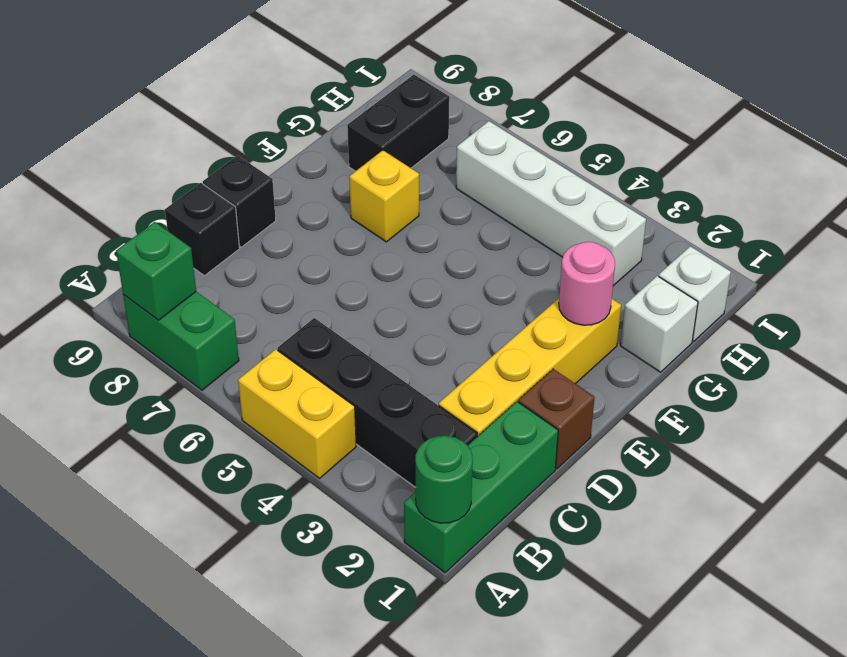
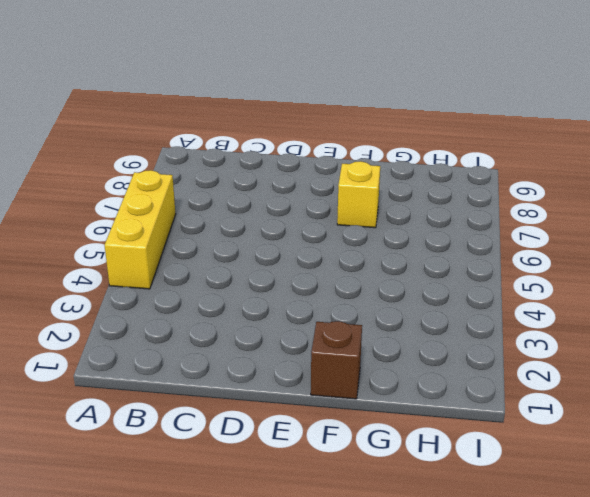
yellow brick A4:A6 level 1 -> yellow brick A4:A5 level 1
brown brick F1 level 1 -> brown brick D1 level 1
none -> green brick A1:C1 level 1
none -> green brick A7:A8 level 1
none -> black brick B2:B5 level 1

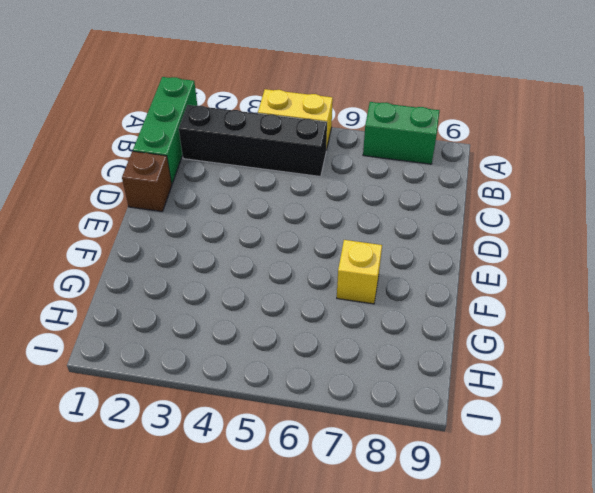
none -> yellow brick C2:F2 level 1
none -> black brick C9 level 1
none -> black brick D9 level 1

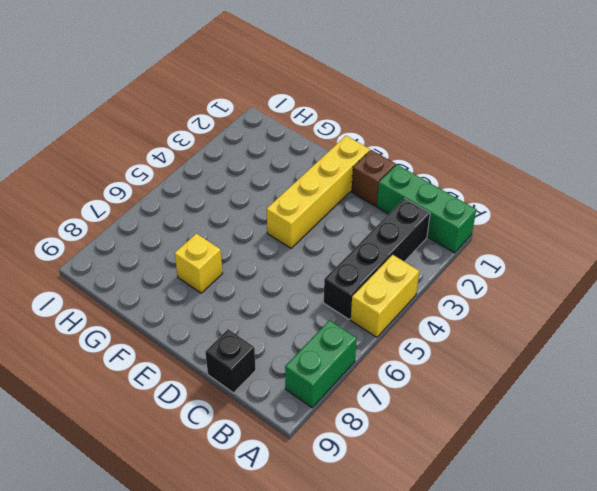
yellow brick E1:E4 level 1 -> yellow brick C2:F2 level 1
none -> black brick D9 level 1
none -> white brick G1 level 1
none -> black brick G8:H8 level 1

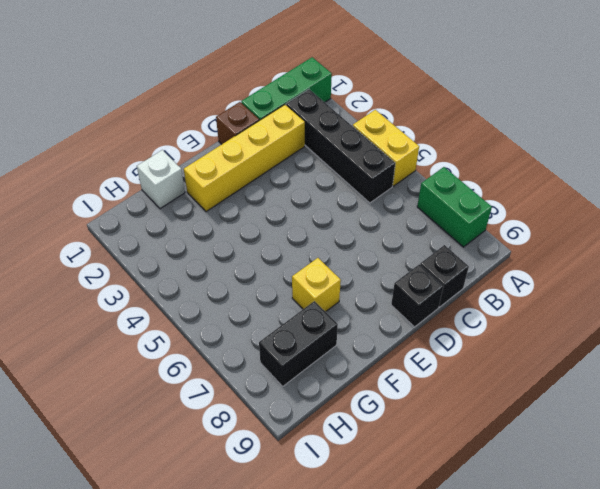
none -> white brick H1 level 1
none -> white brick H3:H6 level 1
none -> green round brick A1 level 2

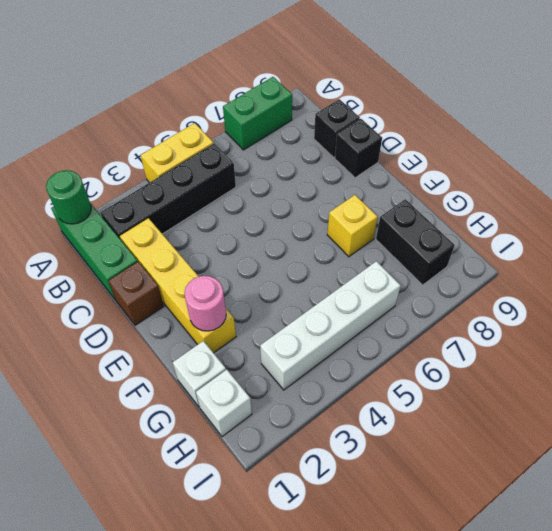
none -> green brick A8 level 2

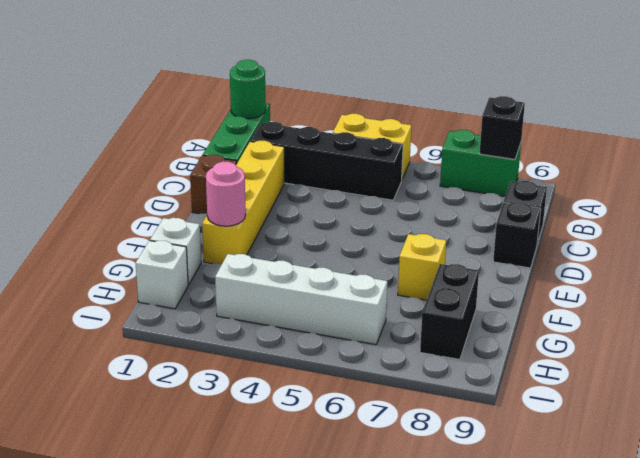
black brick A8 level 2 -> green brick A8 level 2

